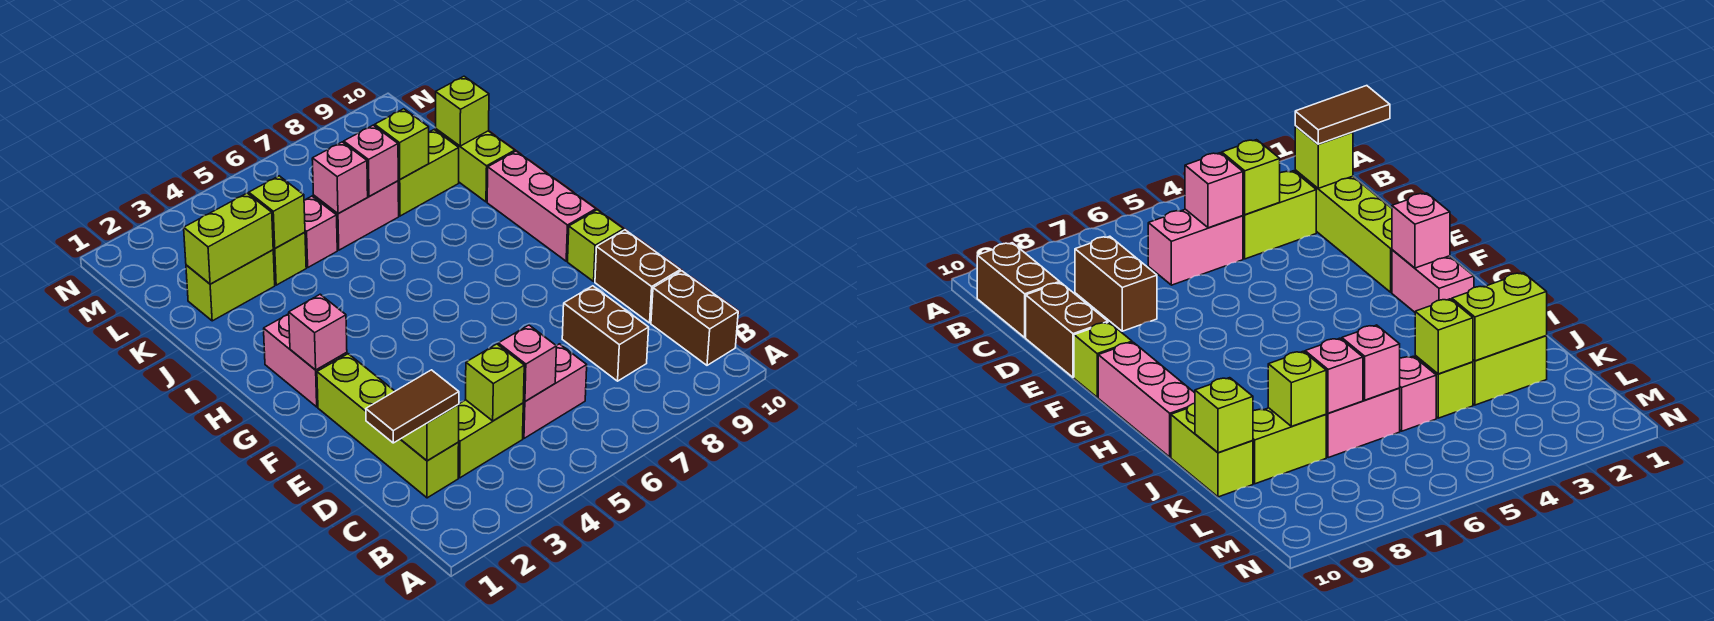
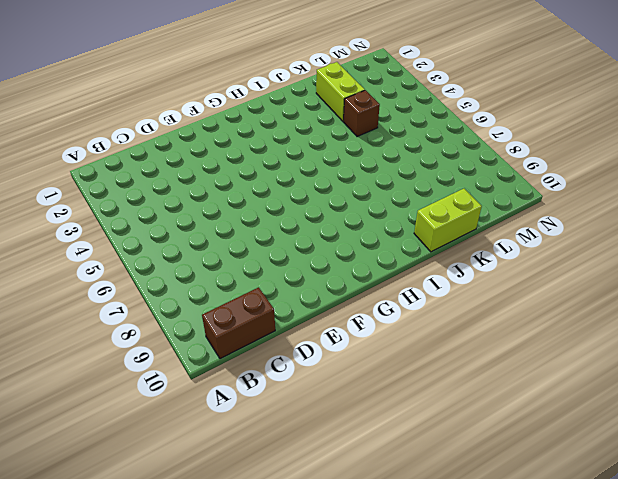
brown brick K4 level 1 -> lime brick K4 level 1
none -> lime brick C2:F2 level 1
none -> lime brick C3:C4 level 1
none -> pink brick C5:C6 level 1

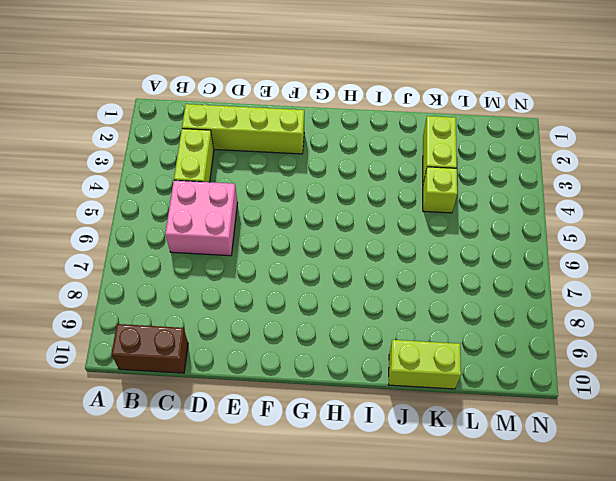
pink brick C5:D6 level 1 -> pink brick C5:C6 level 1
none -> brown brick C8:D8 level 1
none -> brown brick D10:E10 level 1
none -> lime brick F10 level 1

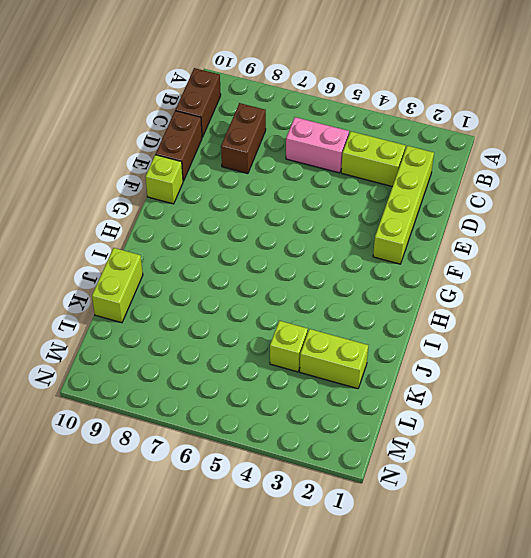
none -> pink brick G2:H2 level 1
none -> pink brick G10:I10 level 1
none -> pink brick K5 level 1

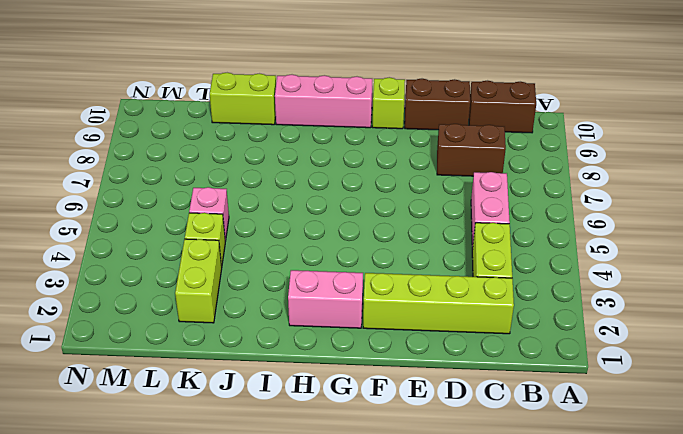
none -> pink brick K6:K7 level 1
none -> lime brick K8:K9 level 1
none -> lime brick C2 level 2

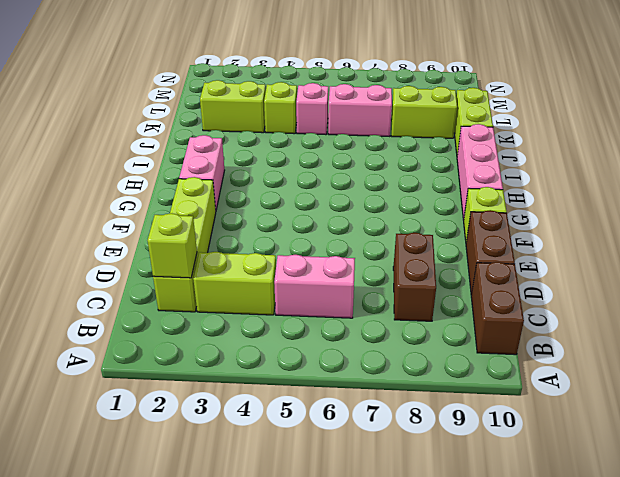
none -> lime brick C4 level 2
none -> pink brick C5 level 2
none -> pink brick G2 level 2

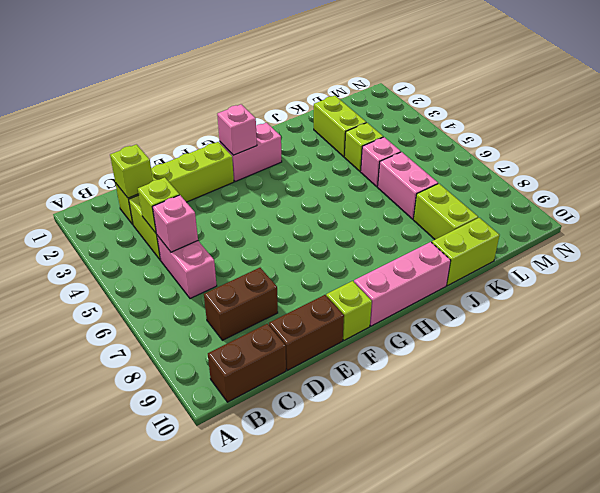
none -> lime brick K2:K3 level 2
none -> lime brick K4 level 2
none -> pink brick K6 level 2

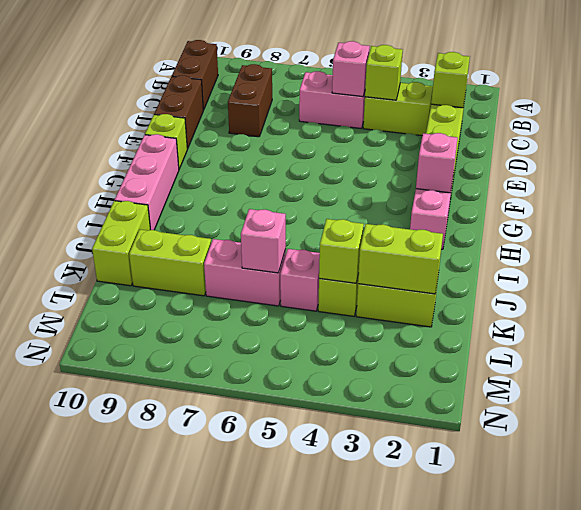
none -> pink brick K7 level 2
none -> lime brick K8 level 2
none -> lime brick K10 level 2

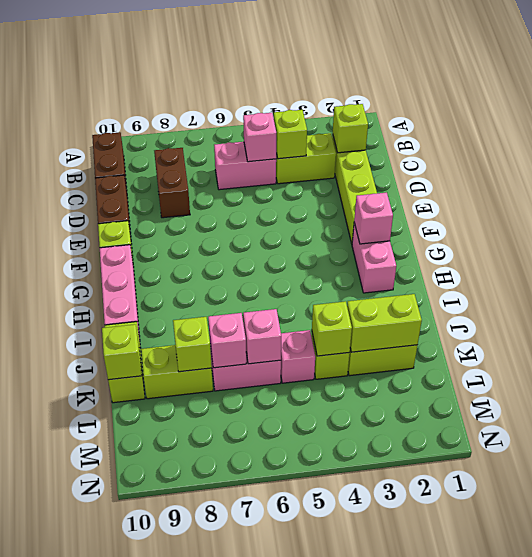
none -> brown tile C1:C2 level 3

